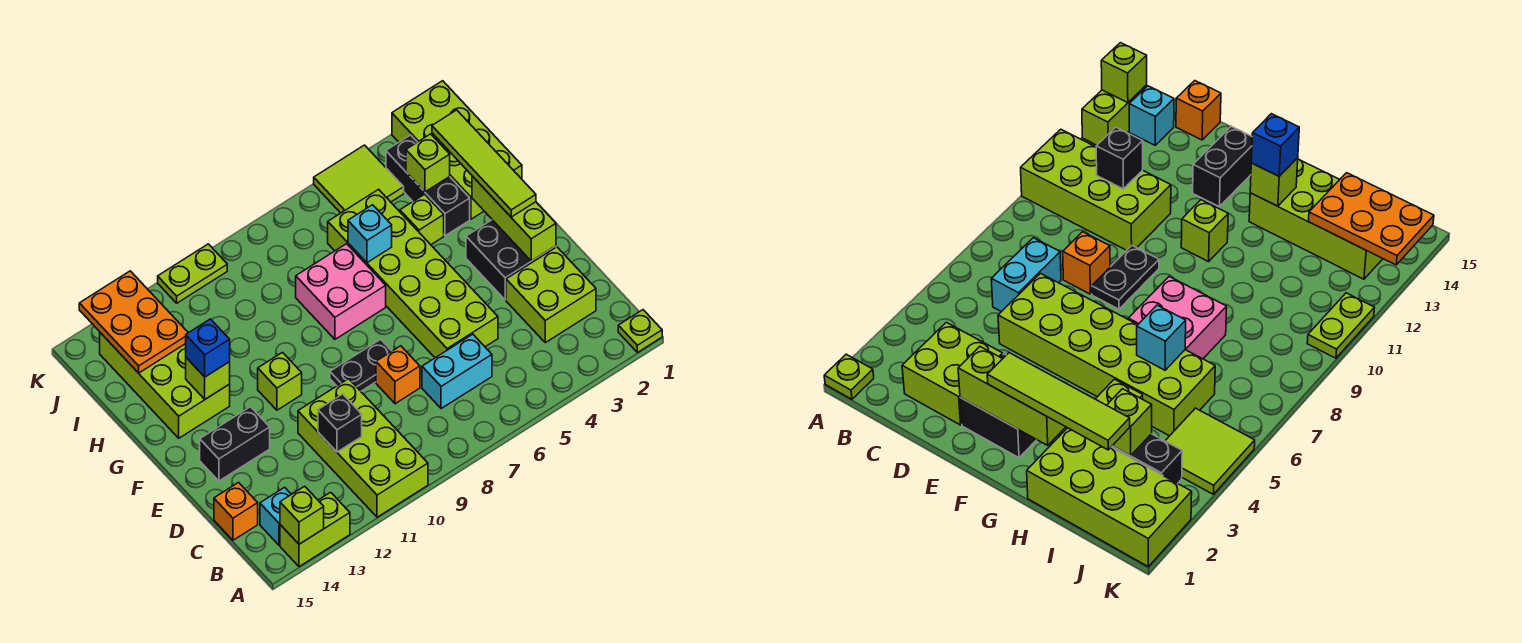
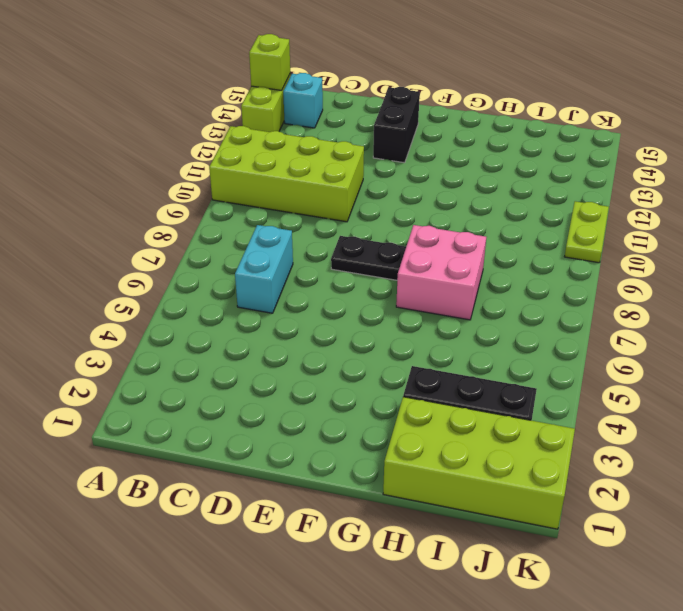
black plate E8:F8 level 1 -> black plate E8:E9 level 1
none -> lime plate A1 level 1
none -> lime brick C2:D3 level 1
none -> orange brick C15 level 1

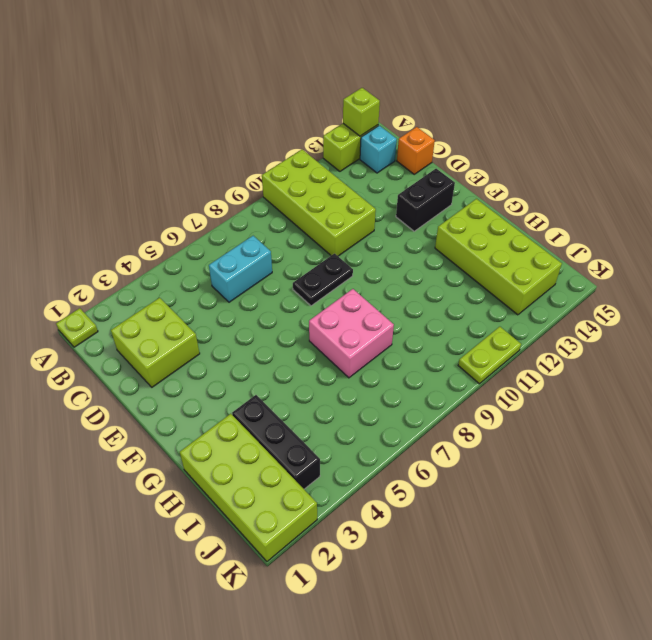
none -> lime brick D5:I6 level 1
none -> orange brick D8 level 1
none -> black brick E2:F3 level 1

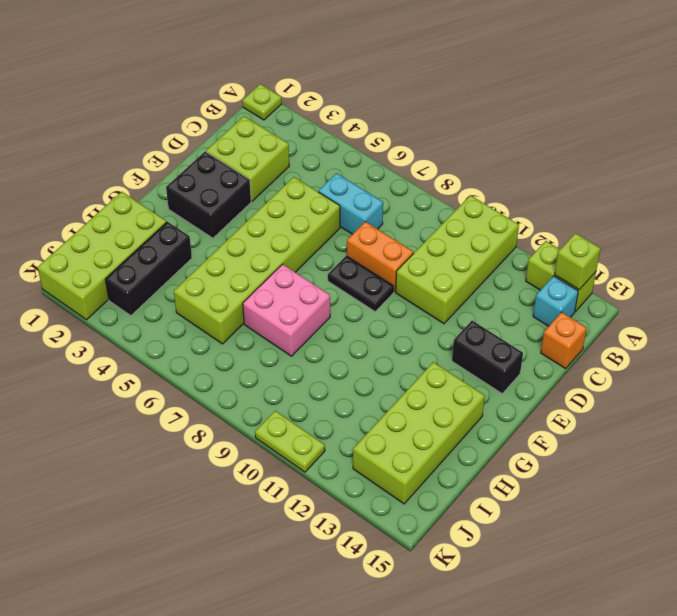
orange brick D8:D9 level 1 -> orange brick D8 level 1
none -> lime brick F11 level 1
none -> lime brick H4 level 1
none -> lime tile J4:K5 level 1

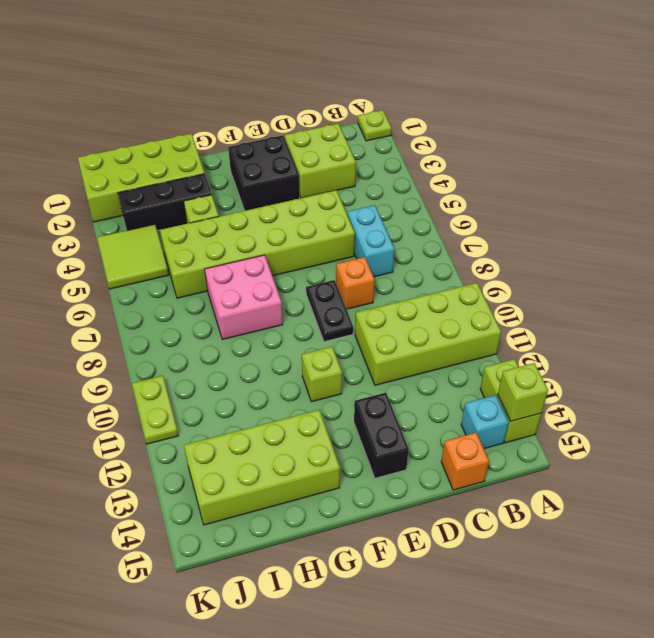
none -> black brick C11 level 2
none -> lime brick E2:G2 level 2
none -> lime brick G13 level 2

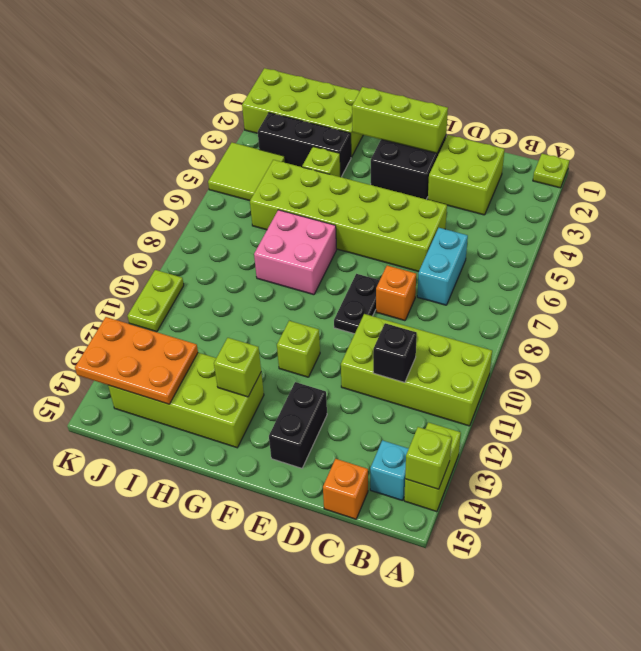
none -> cyan brick H6 level 2
none -> lime brick I3 level 2
none -> lime tile F2:I2 level 3

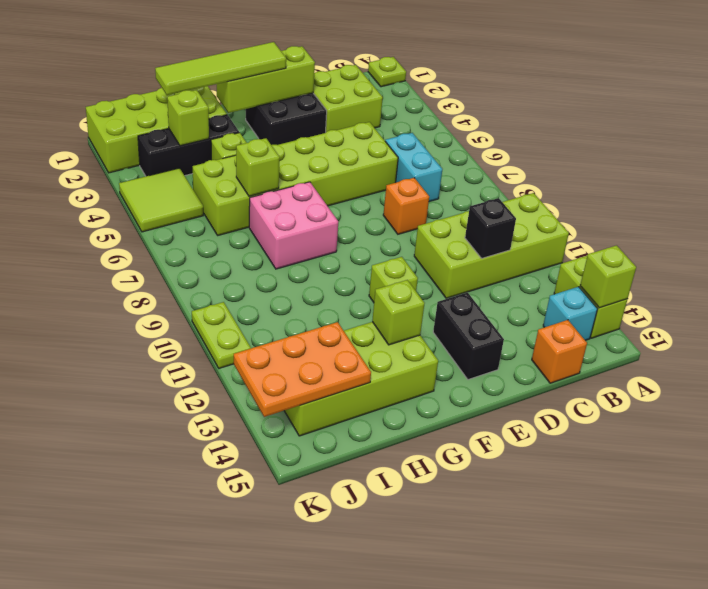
lime brick H6 level 2 -> cyan brick H6 level 2
none -> black plate E8:E9 level 1
none -> blue brick G13 level 3

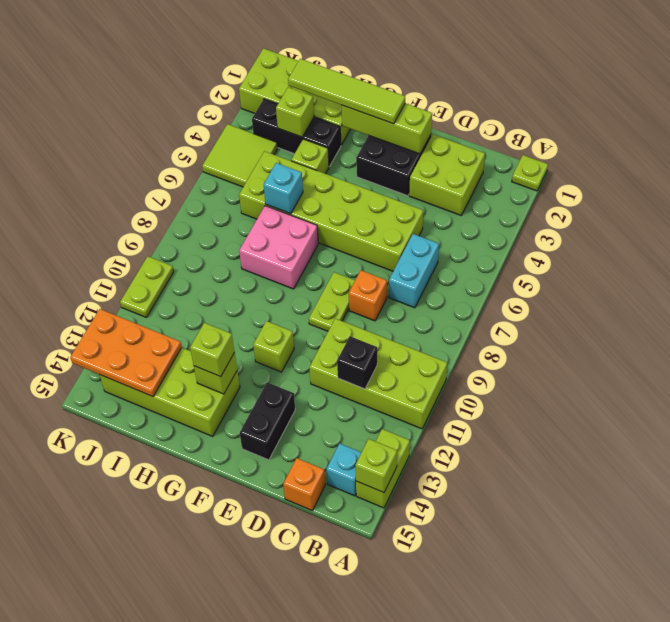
lime plate E8:E9 level 1 -> black plate E8:E9 level 1
lime brick G13 level 3 -> blue brick G13 level 3

